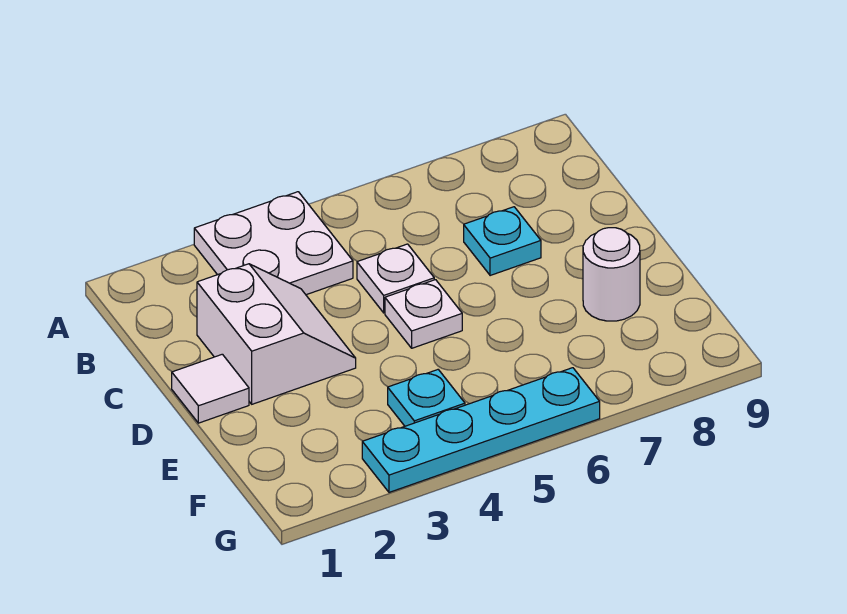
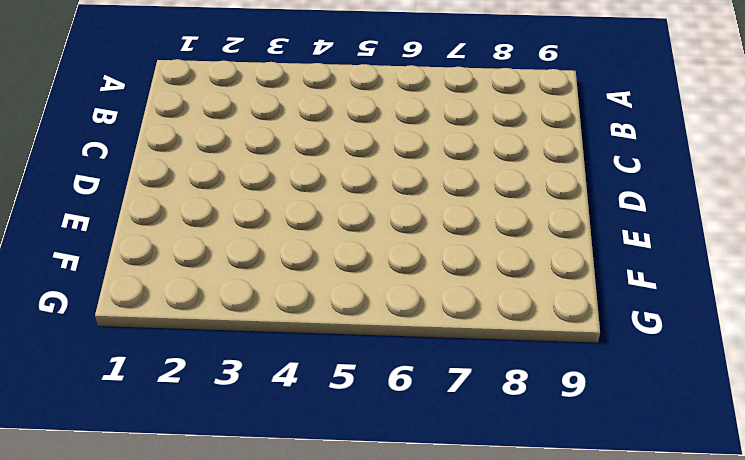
none -> white plate A3:B4 level 1
none -> white slope C2:D3 level 1 top 2

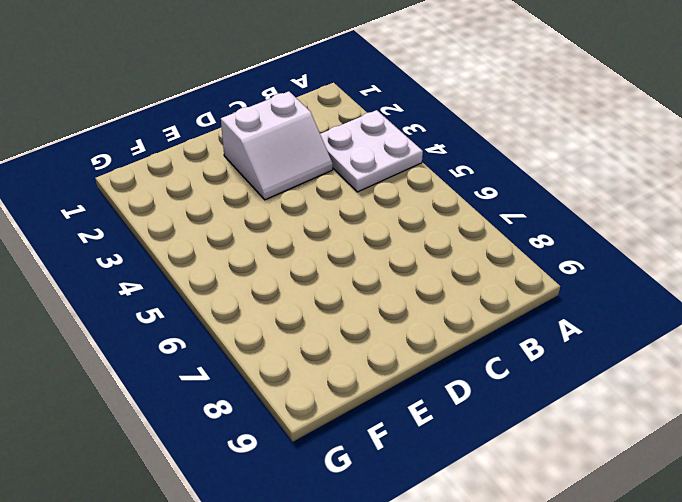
none -> white plate C5 level 1
none -> cyan plate C7 level 1

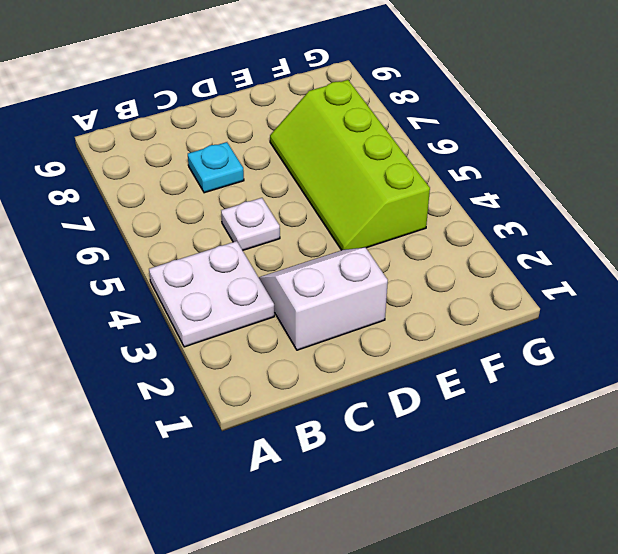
lime slope E4:F7 level 1 top F -> cyan plate F4 level 1
none -> white tile D1 level 1
none -> white plate D5 level 1

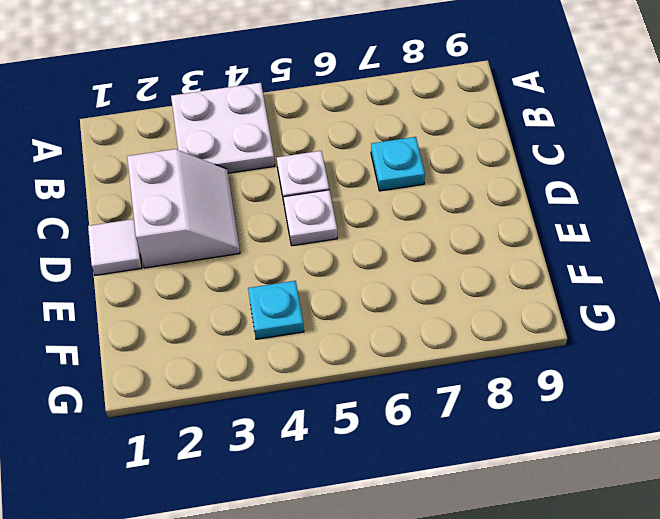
none -> white round brick E8 level 1
none -> cyan plate G3:G6 level 1

